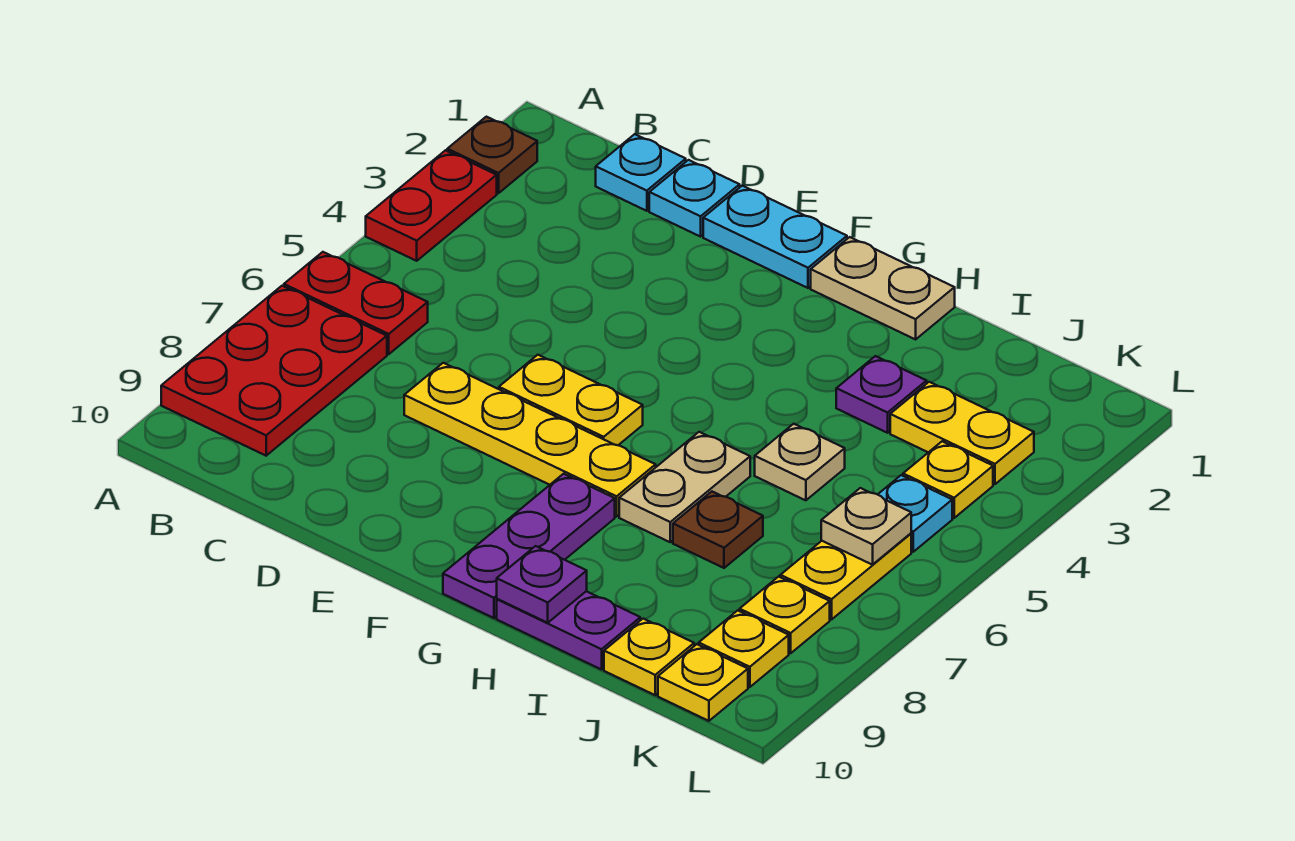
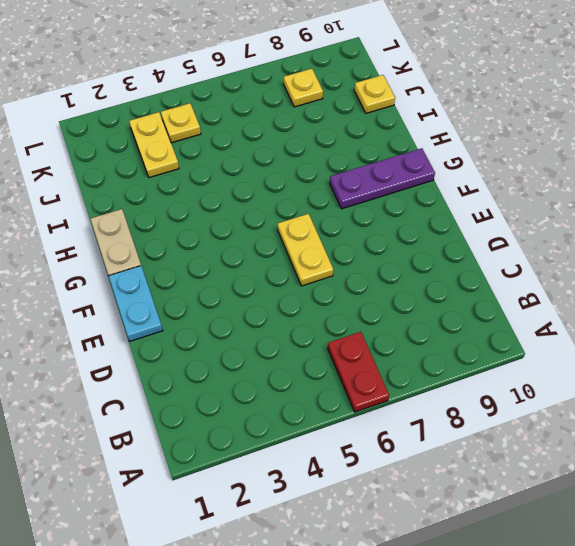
none -> brown plate A2 level 1
none -> red plate A3:A4 level 1
none -> red plate A7:B9 level 1

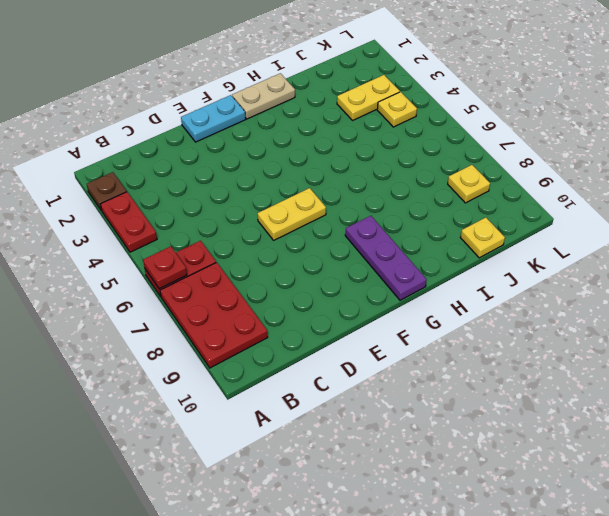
red plate A6 level 2 -> none
none -> cyan plate C1 level 1
none -> cyan plate D1 level 1
none -> yellow plate D7:G7 level 1

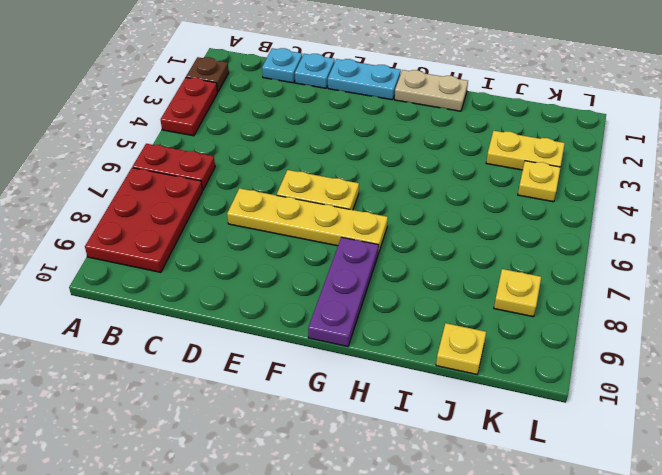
none -> tan plate H6:H7 level 1
none -> purple plate H10:I10 level 1
none -> purple plate I3 level 1

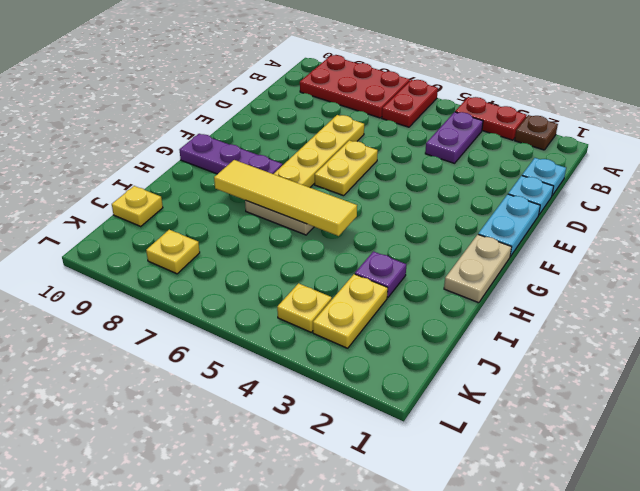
purple plate B4:C4 level 1 -> purple plate H10:I10 level 1
yellow tile H5:H8 level 2 -> none
none -> tan plate I5 level 1
none -> brown plate I7 level 1
none -> cyan plate K5 level 1

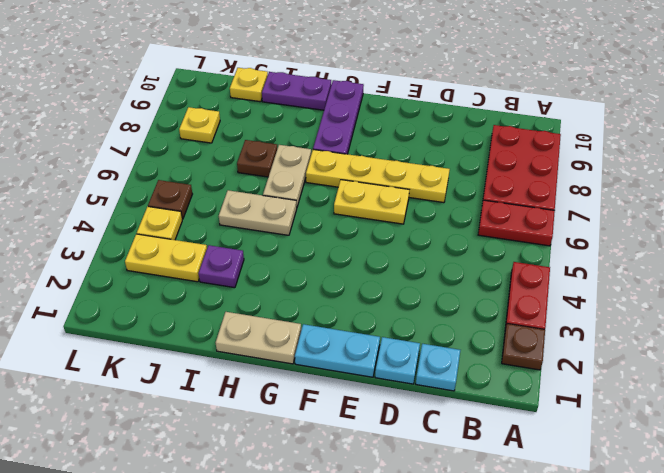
tan plate H5:I5 level 1 -> tan plate I5 level 1
brown plate K5 level 1 -> cyan plate K5 level 1
none -> yellow plate K6:K7 level 1
none -> yellow plate K9 level 1
none -> yellow plate K10 level 1

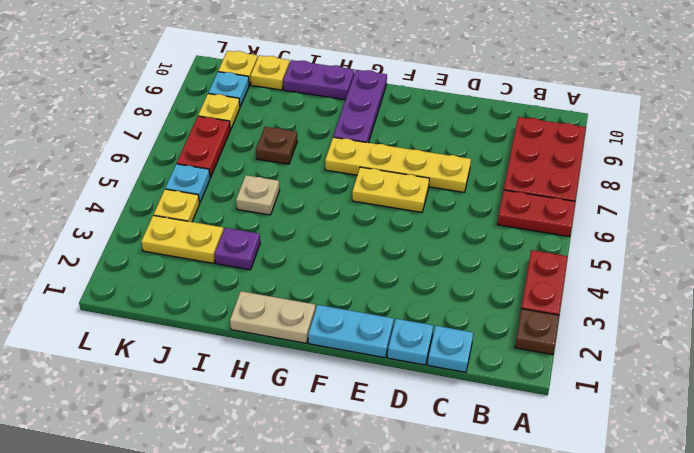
red plate K6:K7 level 1 -> yellow plate K6:K7 level 1
cyan plate K9 level 1 -> yellow plate K9 level 1
none -> tan plate H6:H7 level 1
none -> purple plate H10 level 2
none -> tan plate K6 level 2

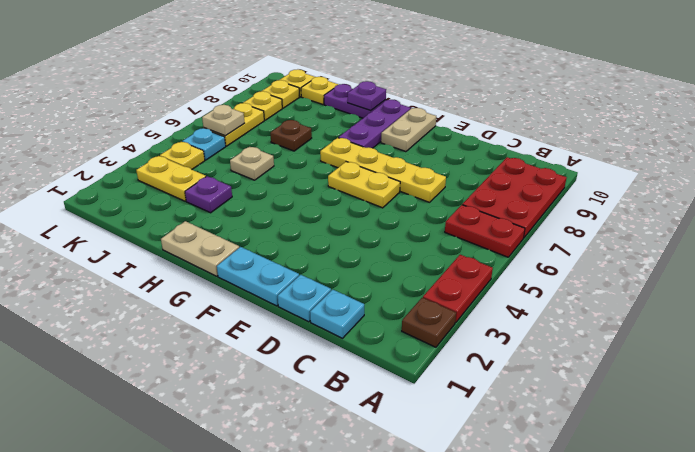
tan plate F9:F10 level 1 -> tan plate H6:H7 level 1

